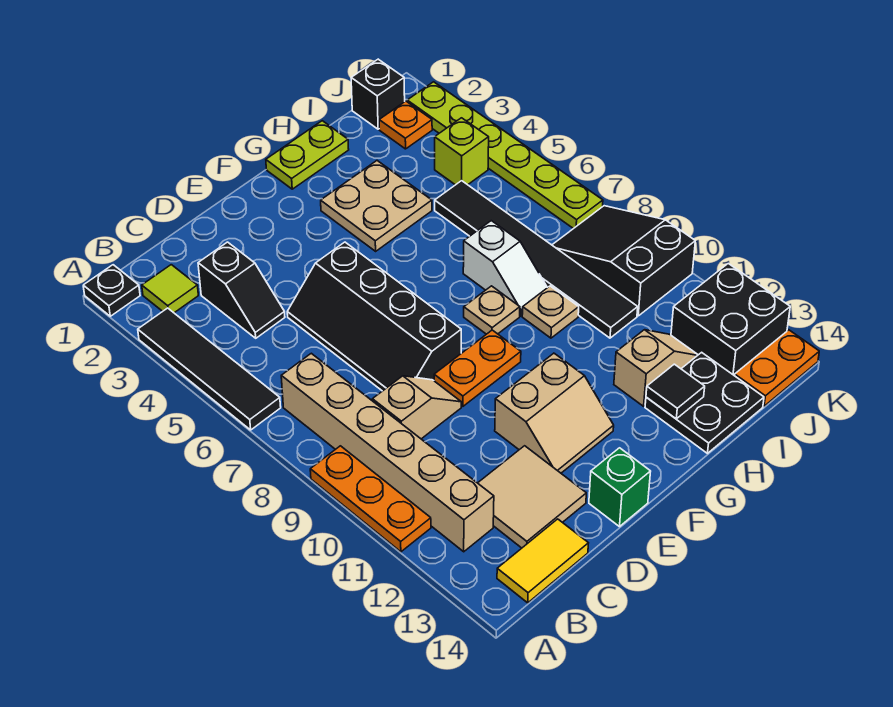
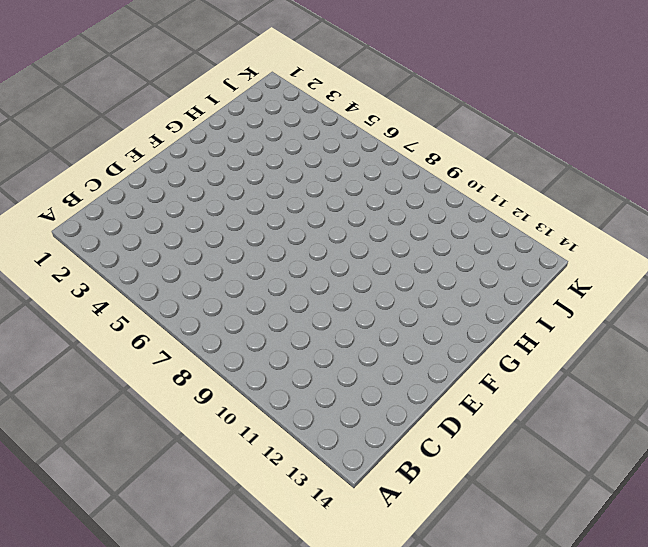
none -> black plate A1 level 1
none -> black tile A3:A6 level 1
none -> orange plate A9:A11 level 1

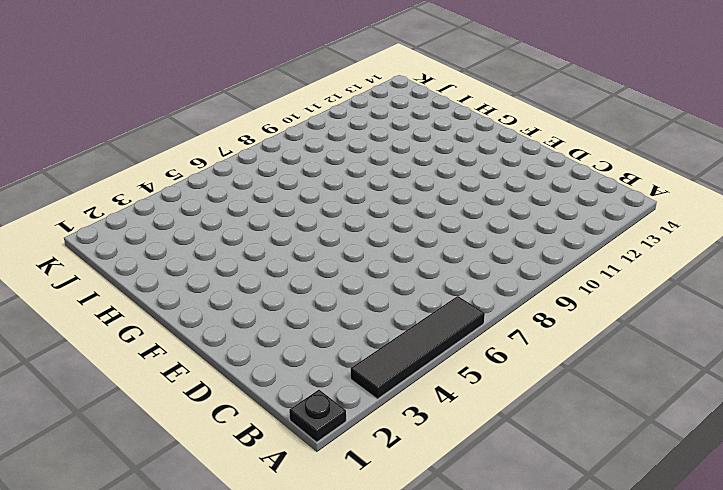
none -> orange plate A9:A11 level 1
none -> lime tile B2 level 1
none -> tan brick B7:B12 level 1

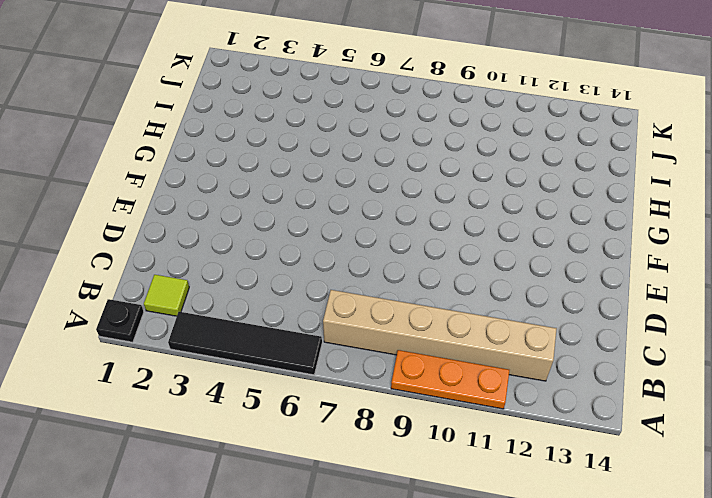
none -> yellow tile B14:C14 level 1
none -> black slope C3:C4 level 1 top 3
none -> tan slope C9:D9 level 1 top C

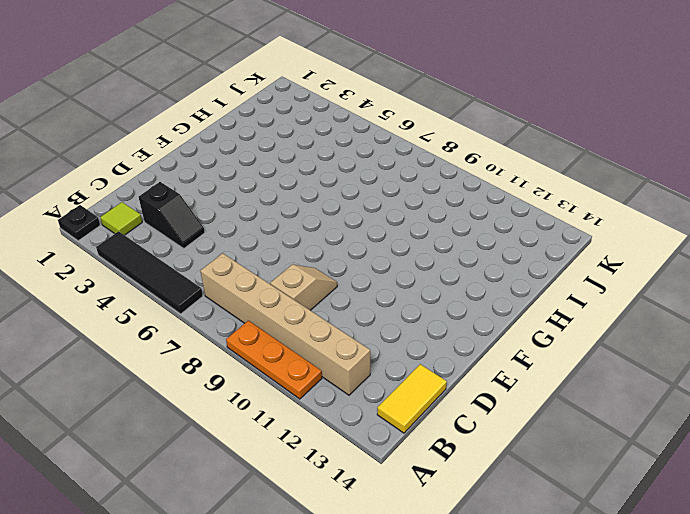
none -> tan tile C12:D13 level 1
none -> black slope D5:E8 level 1 top E
none -> orange plate E9:F9 level 1

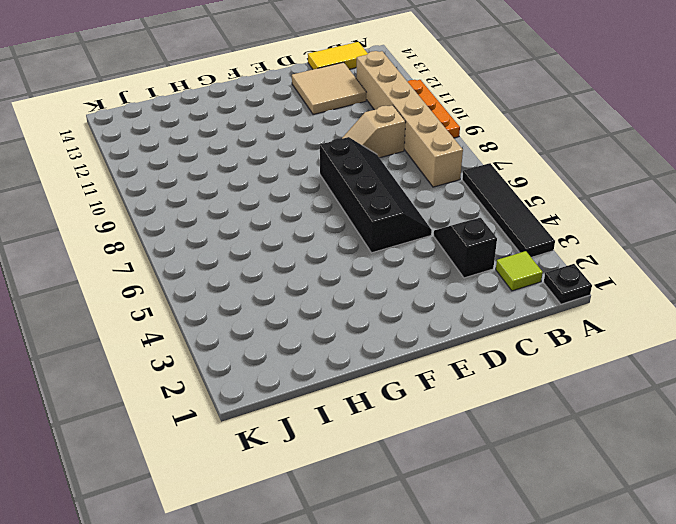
none -> orange plate E9:F9 level 1
none -> tan slope E11:F12 level 1 top 11
none -> green brick E14 level 1

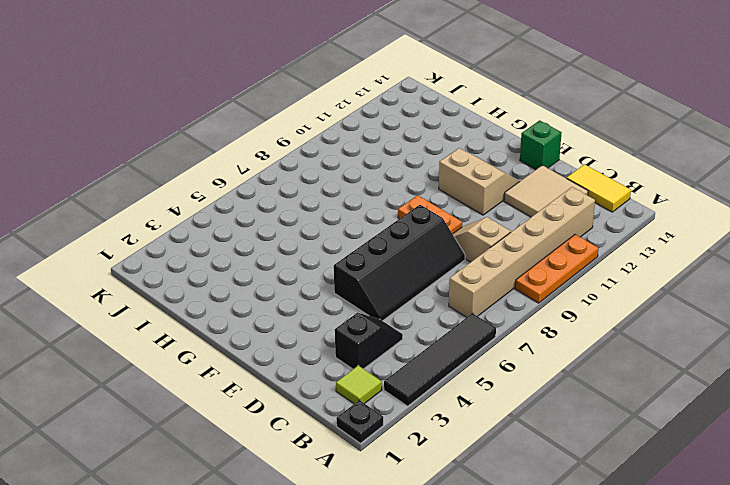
none -> lime plate G1:H1 level 1
none -> tan plate G3:H4 level 1
none -> tan plate G8 level 1

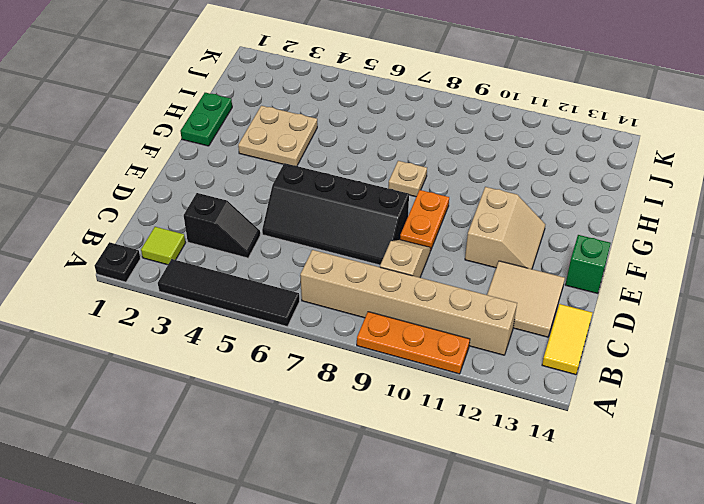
green plate G1:H1 level 1 -> lime plate G1:H1 level 1
none -> white slope H7:H8 level 1 top 7
none -> tan plate H9 level 1
none -> tan slope H12:I12 level 1 top H

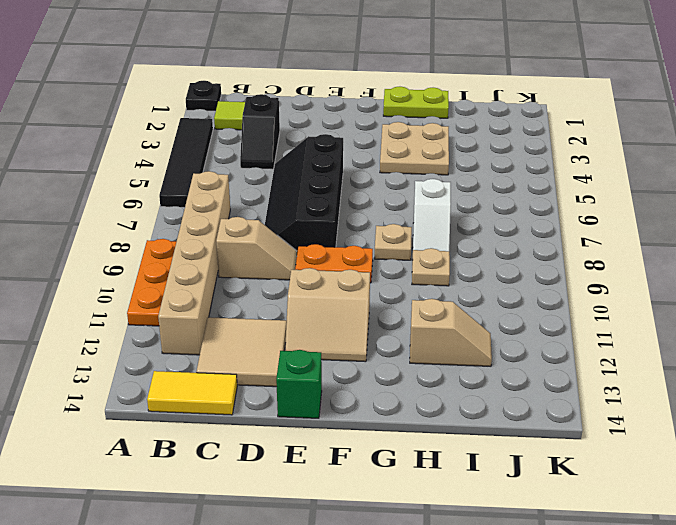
none -> black plate H13:I14 level 1
none -> black tile I5:I10 level 1
none -> black brick J1 level 1

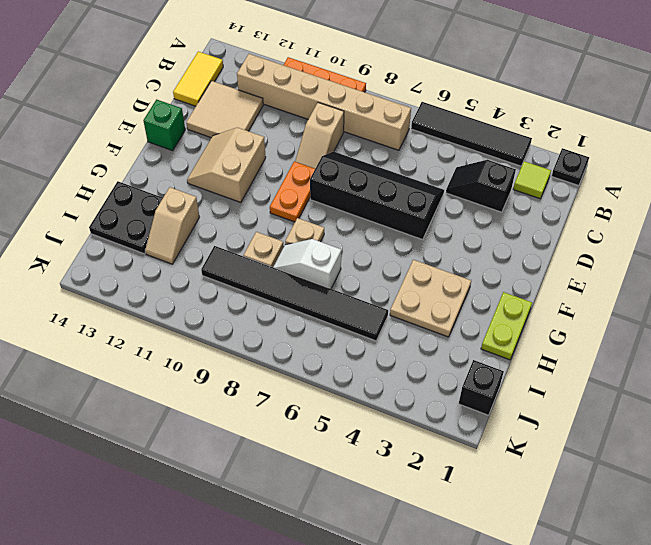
none -> orange plate J2 level 1
none -> lime brick J4 level 1
none -> black slope J8:K10 level 1 top 10

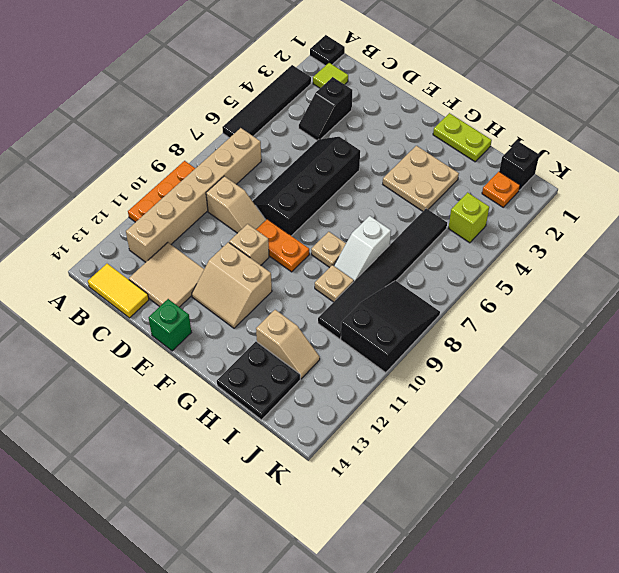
tan brick E10 level 1 -> none
none -> black brick J12:K13 level 1
none -> orange plate J14:K14 level 1
none -> lime plate K2:K7 level 1

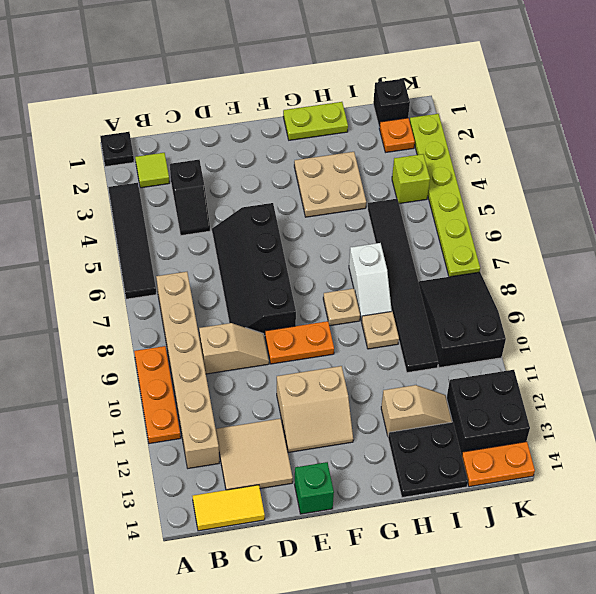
none -> black tile H13 level 2

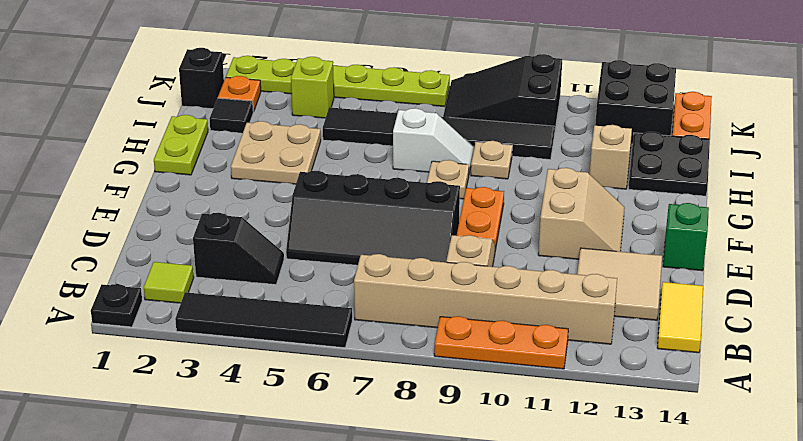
black tile I2 level 1 -> black tile H13 level 2

